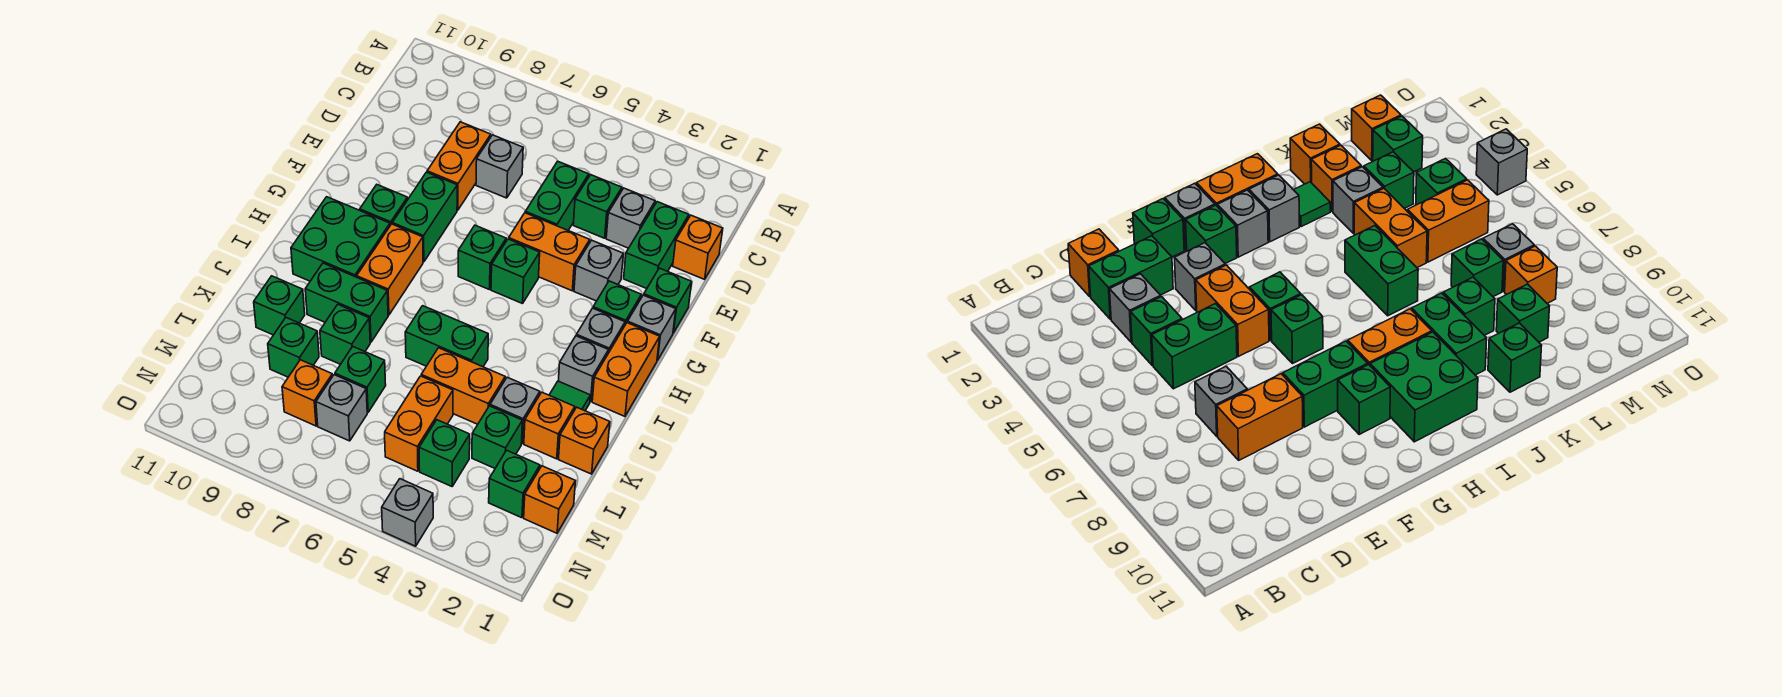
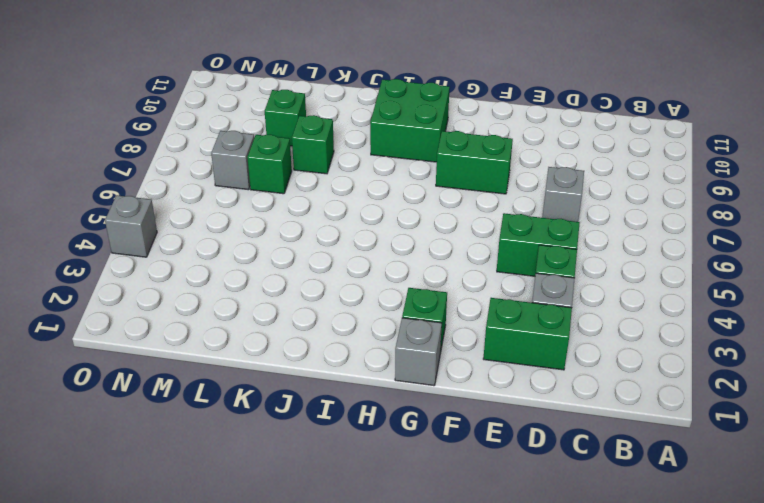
none -> orange brick D1 level 1
none -> orange brick D8:E8 level 1
none -> green brick F1 level 1
none -> grey brick F3 level 1

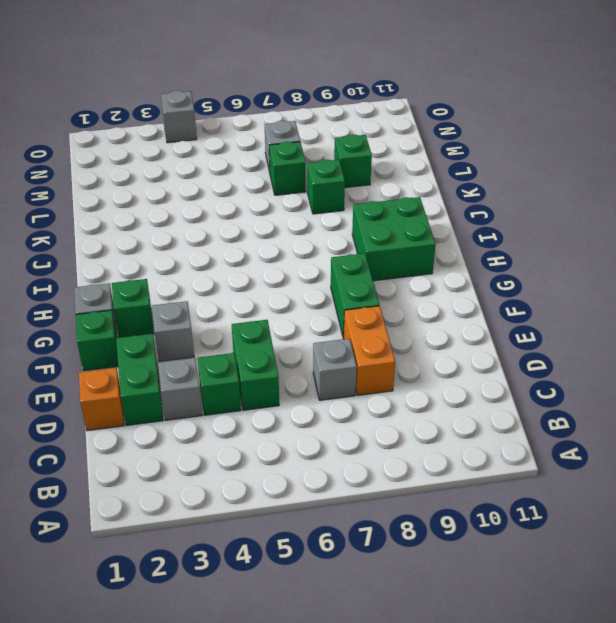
none -> orange brick F4:F5 level 1
none -> green brick G5 level 1
none -> green brick G6 level 1
none -> green brick G9 level 1

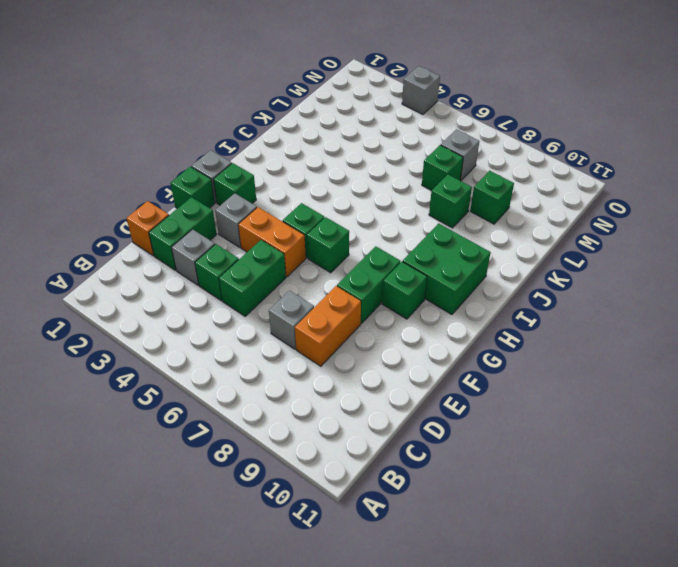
none -> orange brick H1:I1 level 1
none -> grey brick H2 level 1
none -> orange brick H8:I8 level 1
none -> grey brick I2 level 1

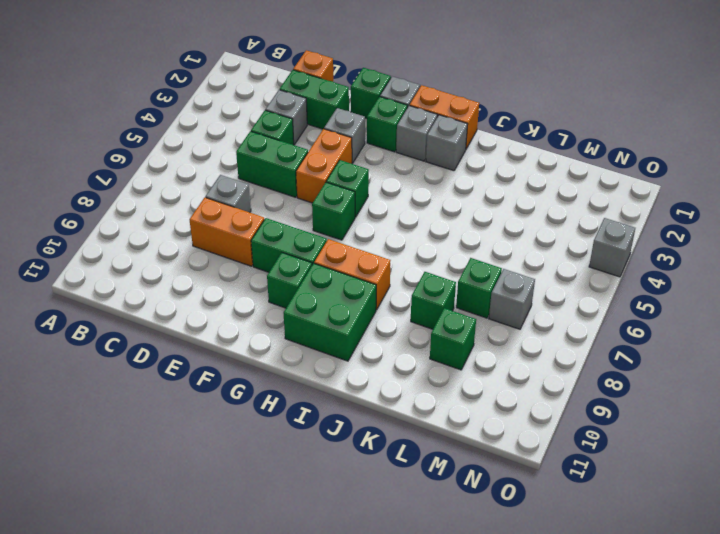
none -> green tile J2 level 1
none -> green brick J5:J6 level 1
none -> green brick J8:J9 level 1
none -> orange brick K1 level 1

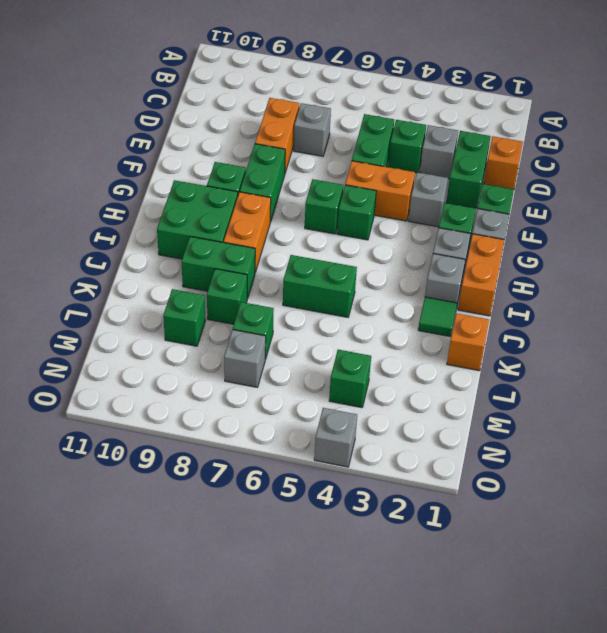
none -> orange brick K2 level 1
none -> grey brick K3 level 1
none -> orange brick K4:K5 level 1
none -> green brick K10 level 1

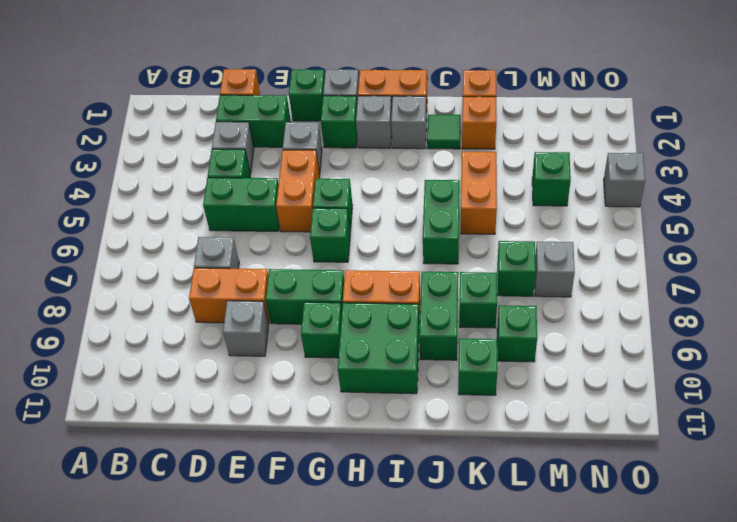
grey brick E9 level 1 -> grey brick K3 level 1
none -> green brick L3 level 1
none -> orange brick L5:M5 level 1
none -> orange brick M1 level 1
none -> green brick M2 level 1

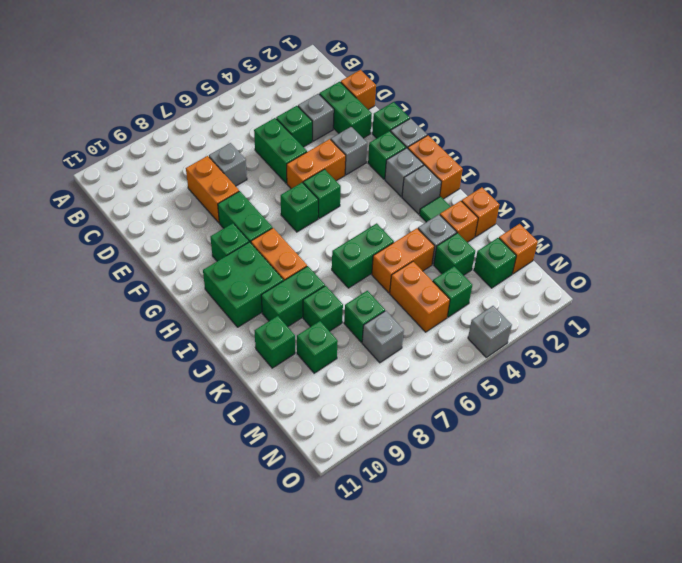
none -> orange brick M8 level 1

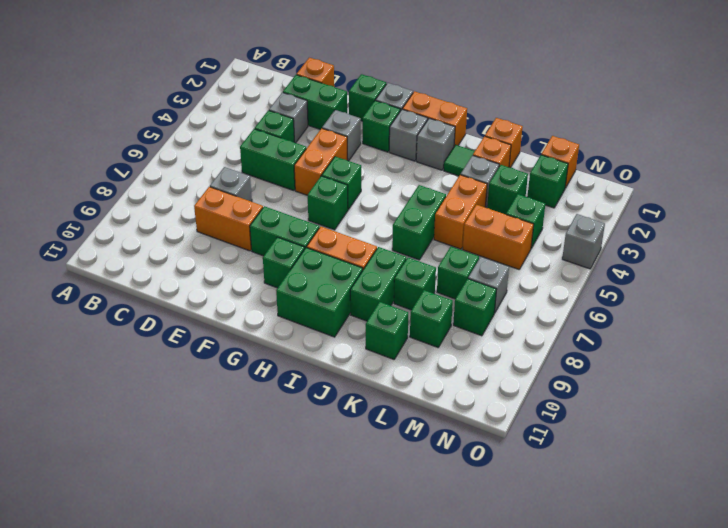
green brick M8 level 1 -> orange brick M8 level 1

